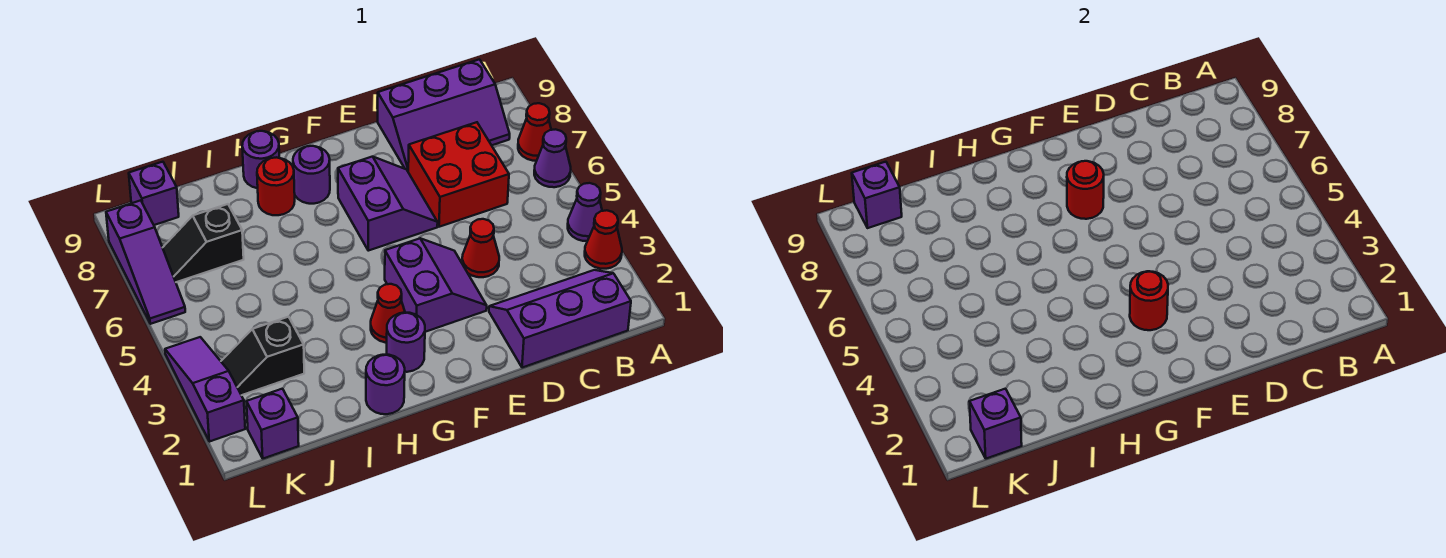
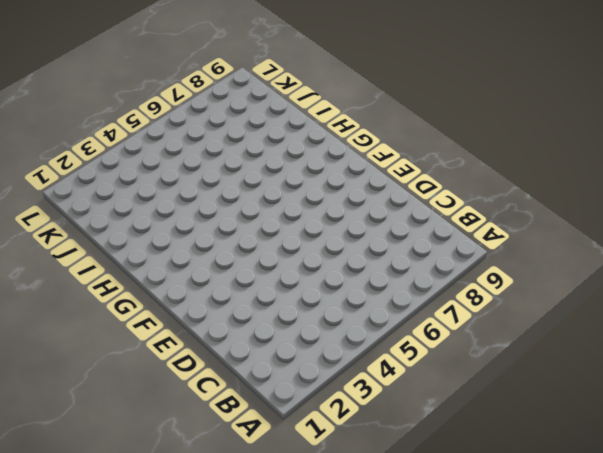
none -> red cone A3 level 1
none -> purple cone A4 level 1
none -> purple cone A6 level 1

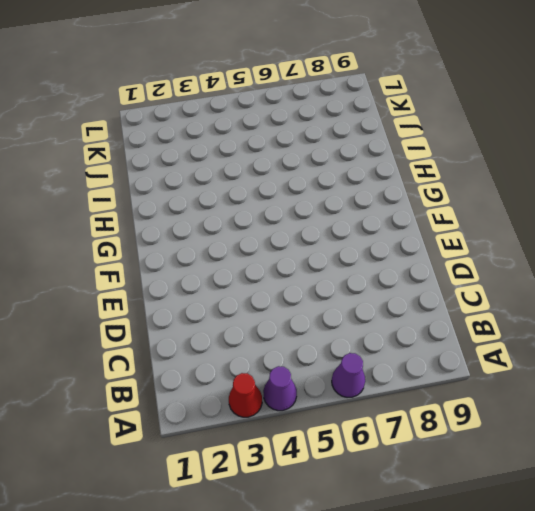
none -> red cone A7 level 1
none -> purple slope B1:D2 level 1 top 1
none -> purple slope B8:D9 level 1 top 9

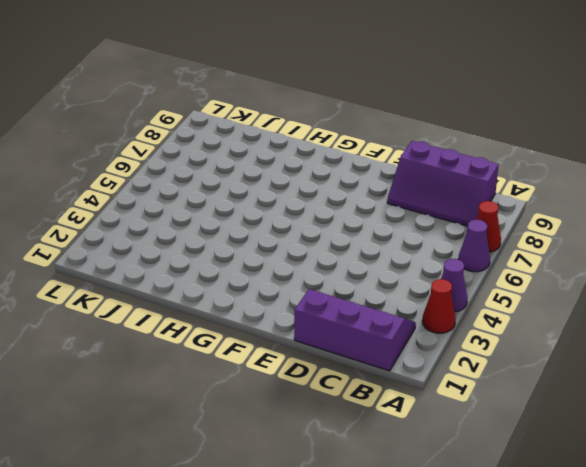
none -> red brick C6:D7 level 1
none -> red cone D4 level 1
none -> purple slope E3:F4 level 1 top F

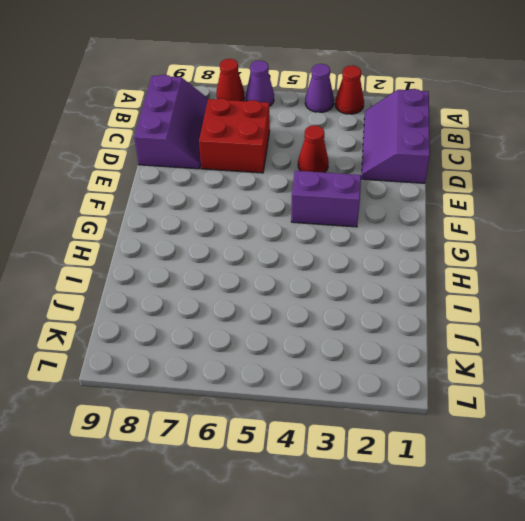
none -> purple slope E6:F7 level 1 top F
none -> purple round brick G2 level 1
none -> red cone G3 level 1

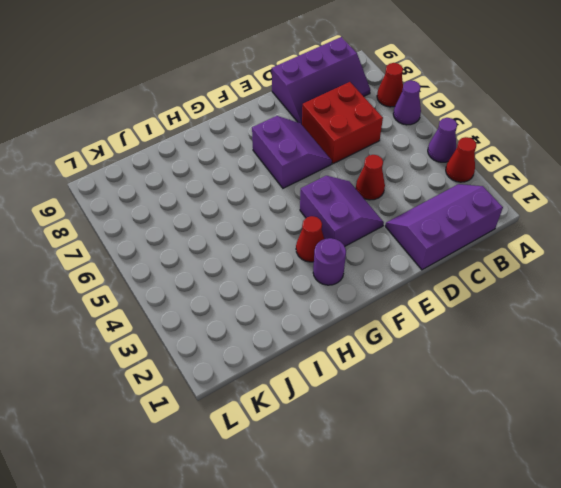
none -> purple round brick G8 level 1
none -> purple round brick H1 level 1
none -> red round brick H8 level 1

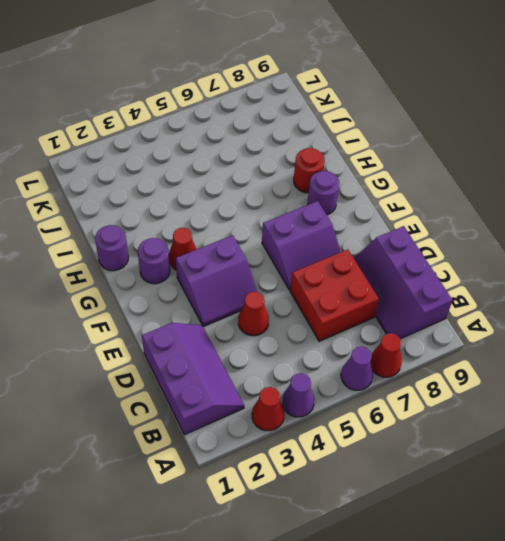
none -> purple round brick H9 level 1
none -> black slope J3:K3 level 1 top J
none -> black slope J7:K7 level 1 top J

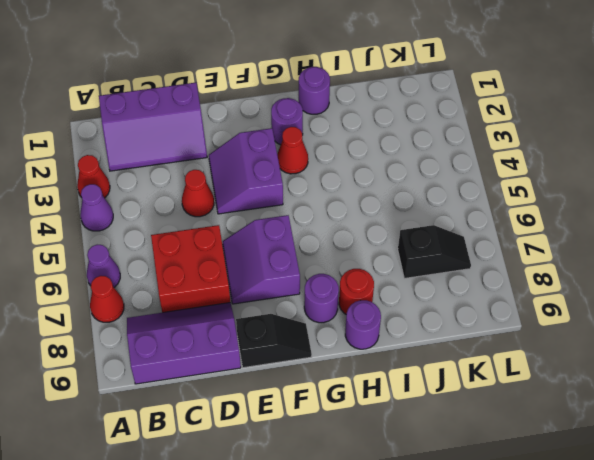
black slope E9:F9 level 1 top E -> black slope J3:K3 level 1 top J
none -> purple brick K1 level 1
none -> purple brick K9 level 1
none -> purple slope L2:L4 level 1 top 2

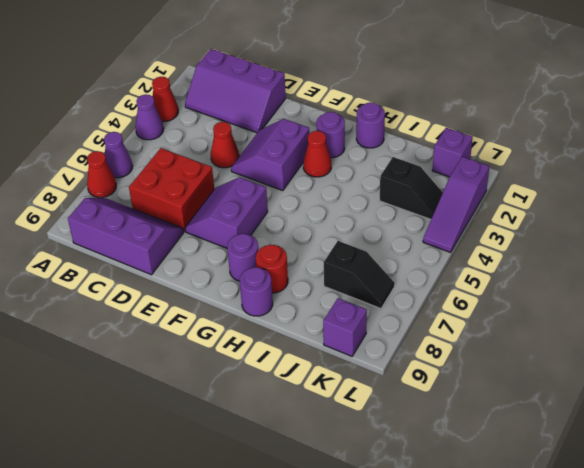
none -> purple slope L6:L8 level 1 top 8
none -> red round brick F3 level 2
none -> red round brick F7 level 2

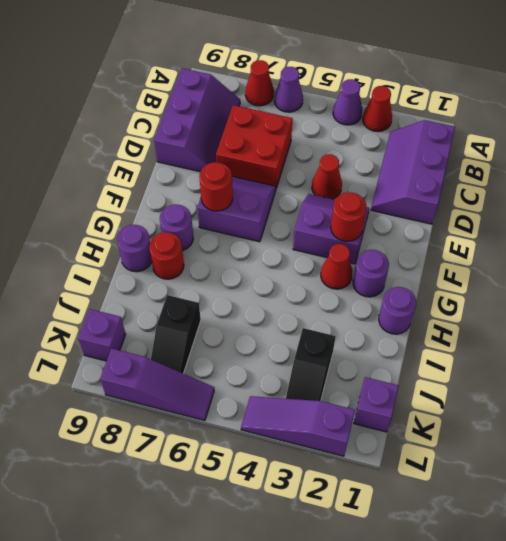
none -> purple brick K1 level 2
none -> purple brick K9 level 2

